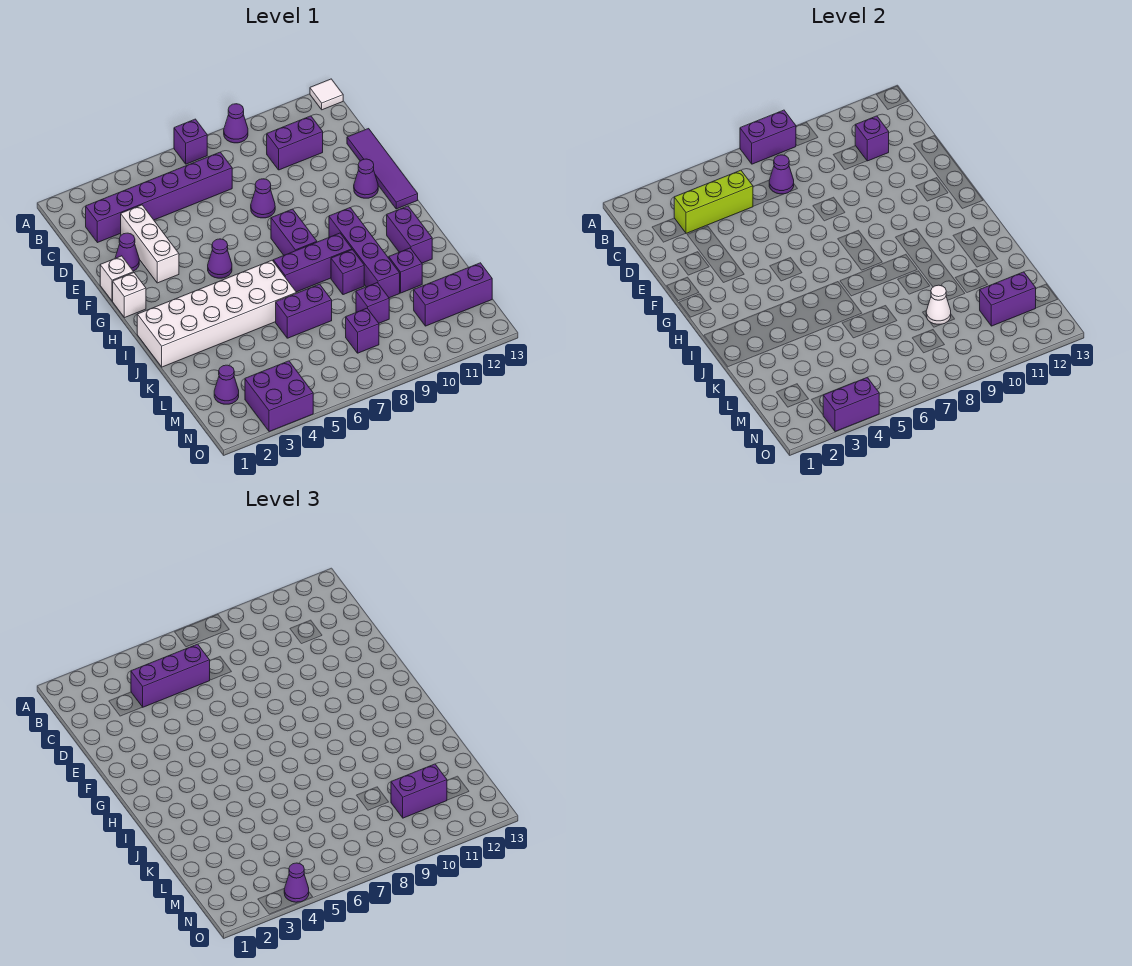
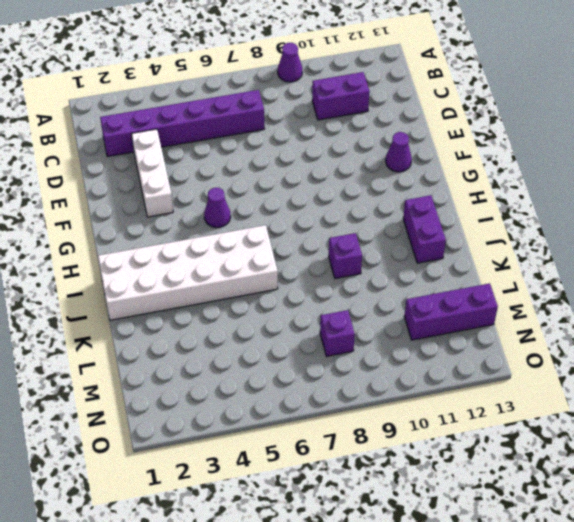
none -> purple brick A7 level 1
none -> white tile A13 level 1
none -> purple tile D13:G13 level 1
none -> purple cone E2 level 1

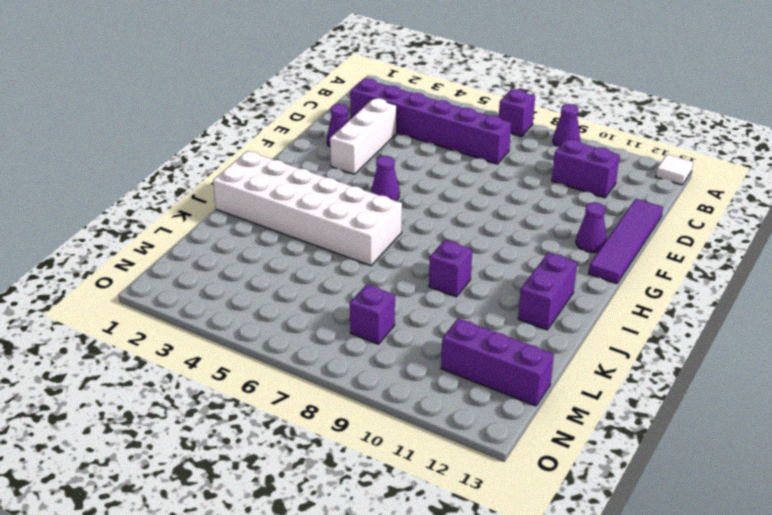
none -> purple cone E8 level 1
none -> white brick F1 level 1
none -> white brick G1 level 1
none -> purple brick G8:H8 level 1

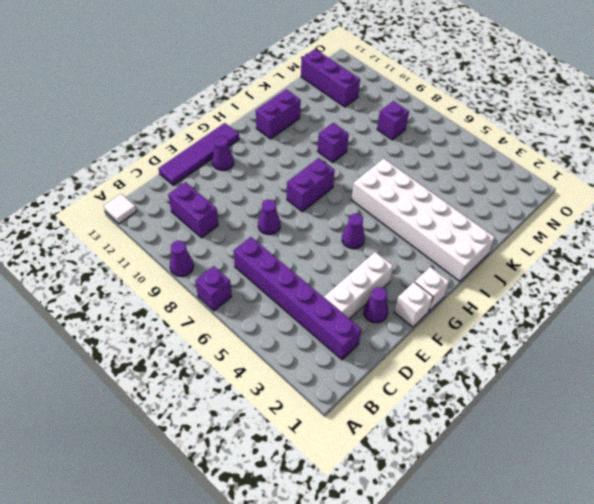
none -> purple brick H10:K10 level 1
none -> purple brick I7:I9 level 1
none -> purple brick K6:K7 level 1
none -> purple brick K11 level 1

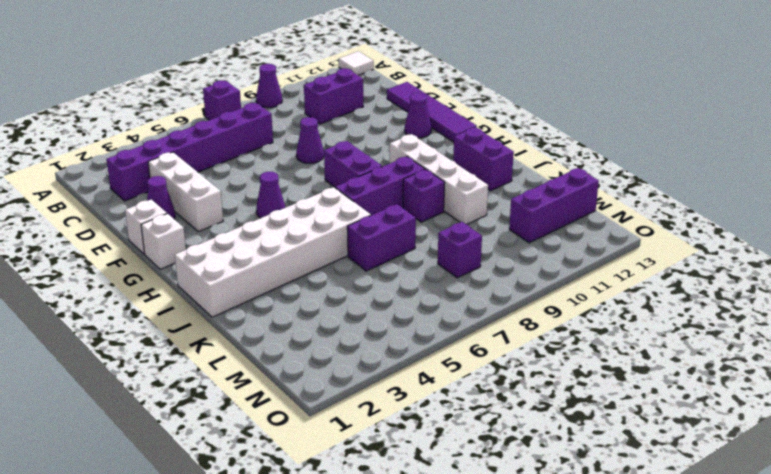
white brick H10:K10 level 1 -> purple brick H10:K10 level 1
none -> purple brick K11 level 1
none -> purple brick L9 level 1
none -> purple cone M2 level 1
none -> purple brick N3:O4 level 1

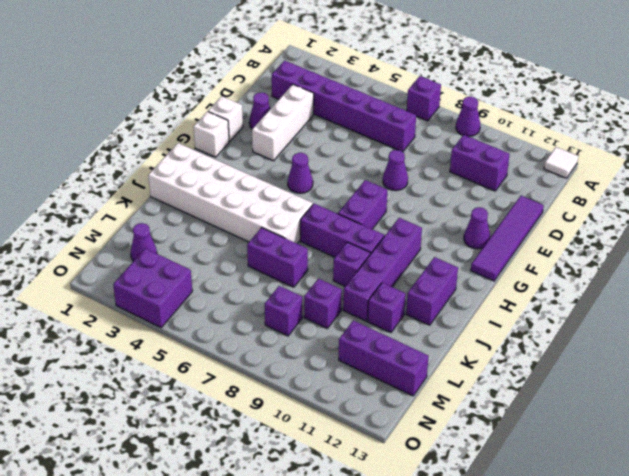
none -> purple brick A7:A8 level 2
none -> lime brick C3:C5 level 2
none -> purple cone C7 level 2
none -> purple brick C11 level 2

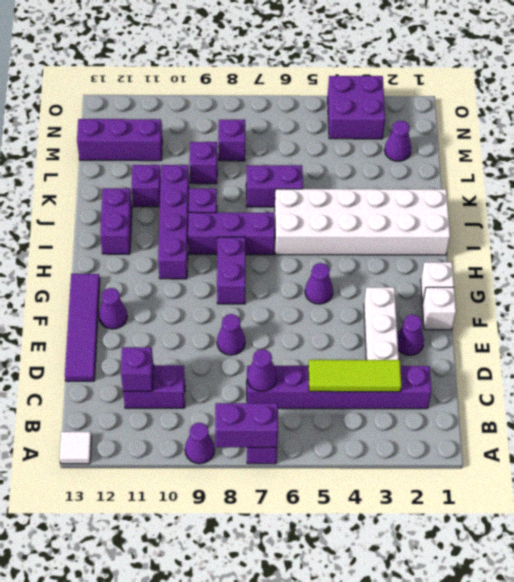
lime tile C3:C5 level 2 -> lime brick C3:C5 level 2
none -> white cone L9 level 2
none -> purple brick M11:M12 level 2
none -> purple brick O3:O4 level 2
none -> purple brick C4:C6 level 3

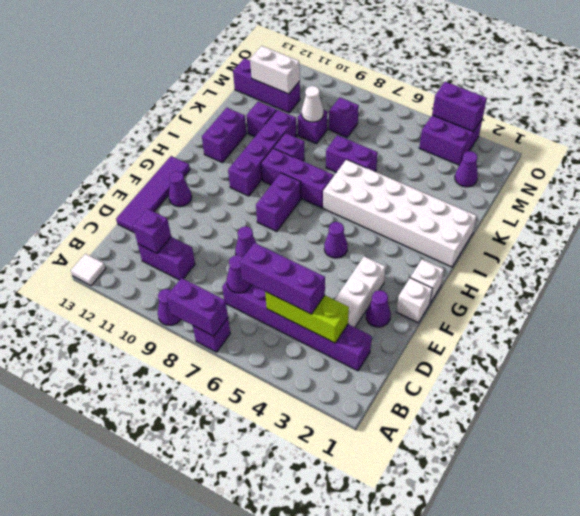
white brick M11:M12 level 2 -> purple brick M11:M12 level 2
none -> purple brick M10:M11 level 3
none -> purple cone O4 level 3

